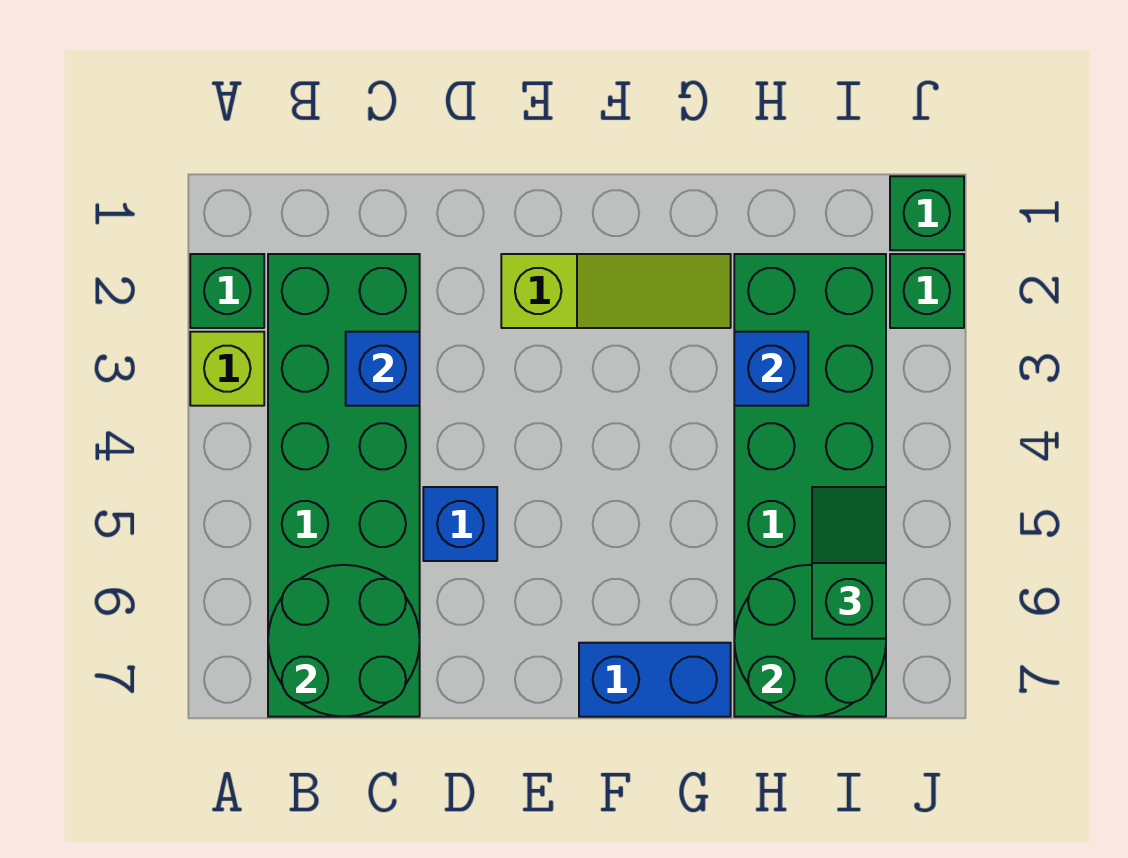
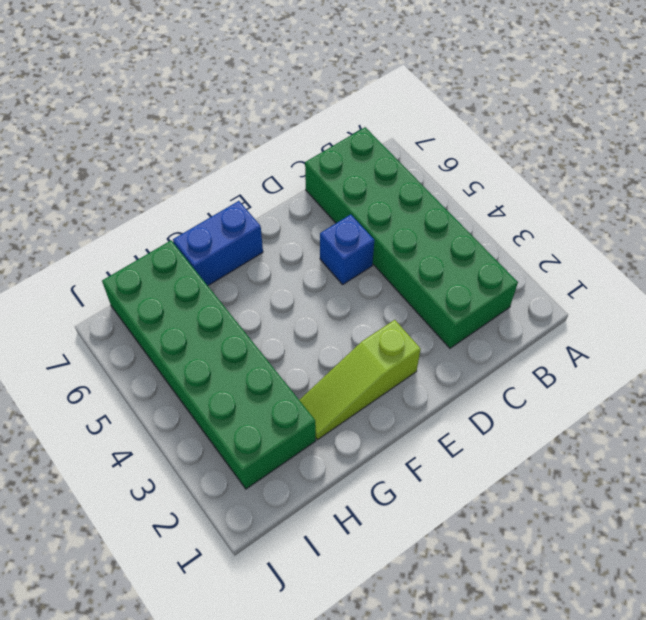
none -> green brick A2 level 1
none -> lime brick A3 level 1
none -> green brick J1 level 1

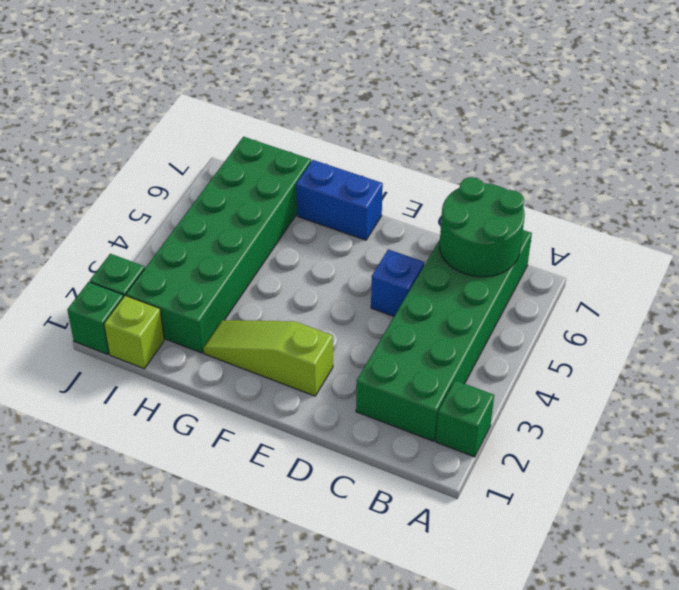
lime brick I1 level 1 -> lime brick A3 level 1
none -> blue brick C3 level 2
none -> blue brick H3 level 2
none -> green round brick H6:I7 level 2

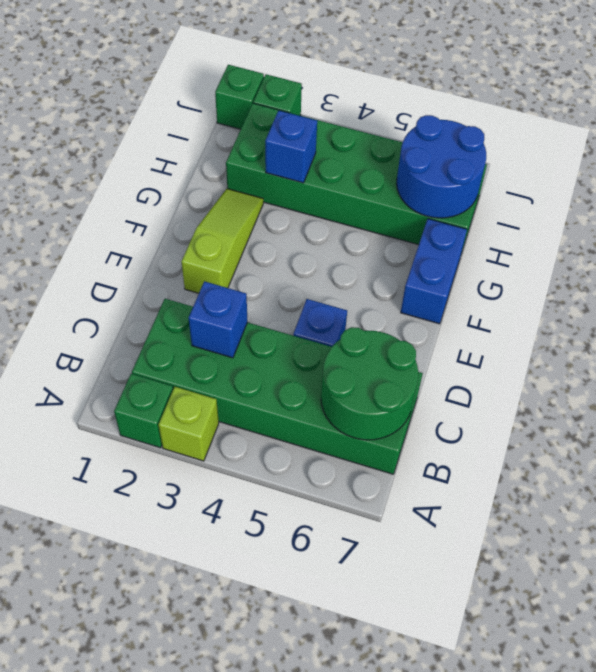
blue round brick H6:I7 level 2 -> green round brick H6:I7 level 2
none -> green slope I5:I6 level 3 top 6

